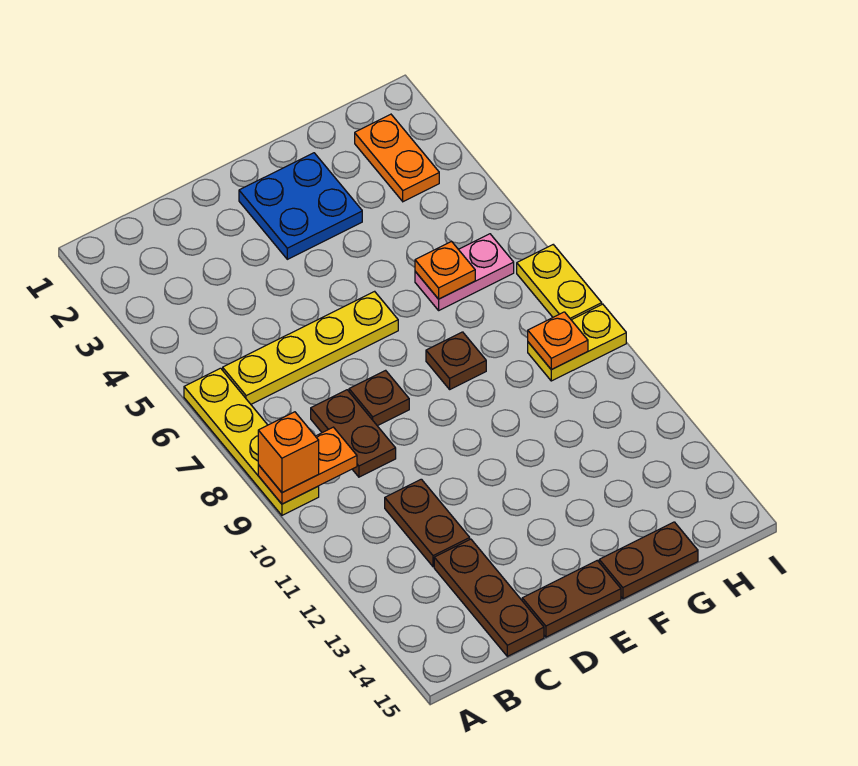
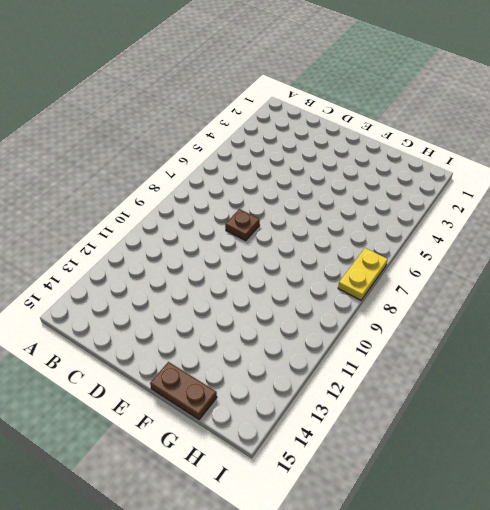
none -> yellow plate A6:A9 level 1
none -> yellow plate B6:E6 level 1
none -> brown plate C8:C9 level 1

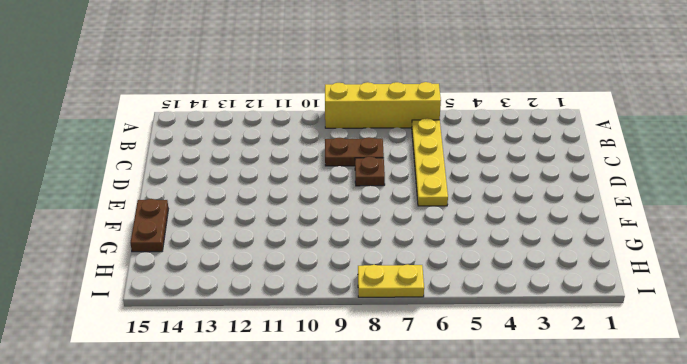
yellow brick A6:A9 level 1 -> yellow plate A6:A9 level 1
none -> brown plate C11:C12 level 1
none -> brown plate C13:C15 level 1
none -> brown plate D15:E15 level 1

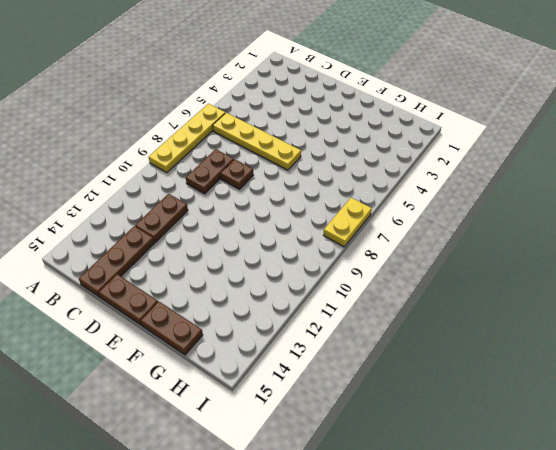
none -> blue plate E2:F3 level 1
none -> brown plate F8 level 1
none -> pink plate G6:H6 level 1

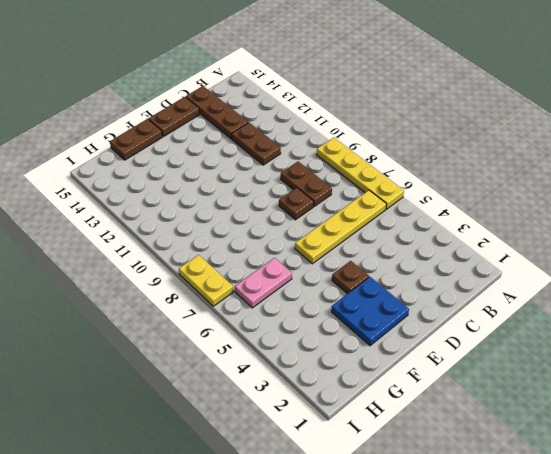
brown plate E4 level 1 -> brown plate F8 level 1
none -> orange plate H2:H3 level 1
none -> yellow plate H9:I9 level 1
none -> orange plate A9:B9 level 2

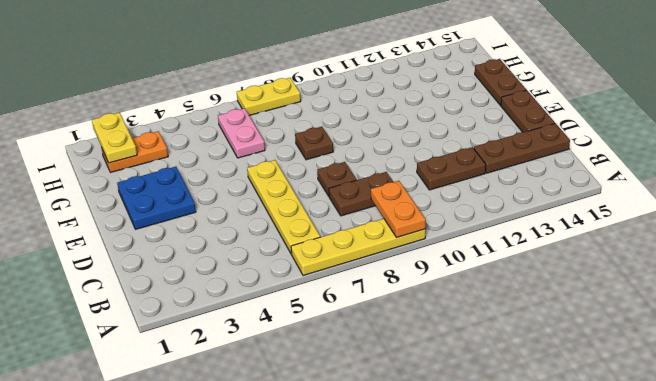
yellow plate H2:I2 level 2 -> yellow plate H9:I9 level 1
none -> orange plate G6 level 2
none -> orange plate H9 level 2
none -> orange brick A9 level 3

